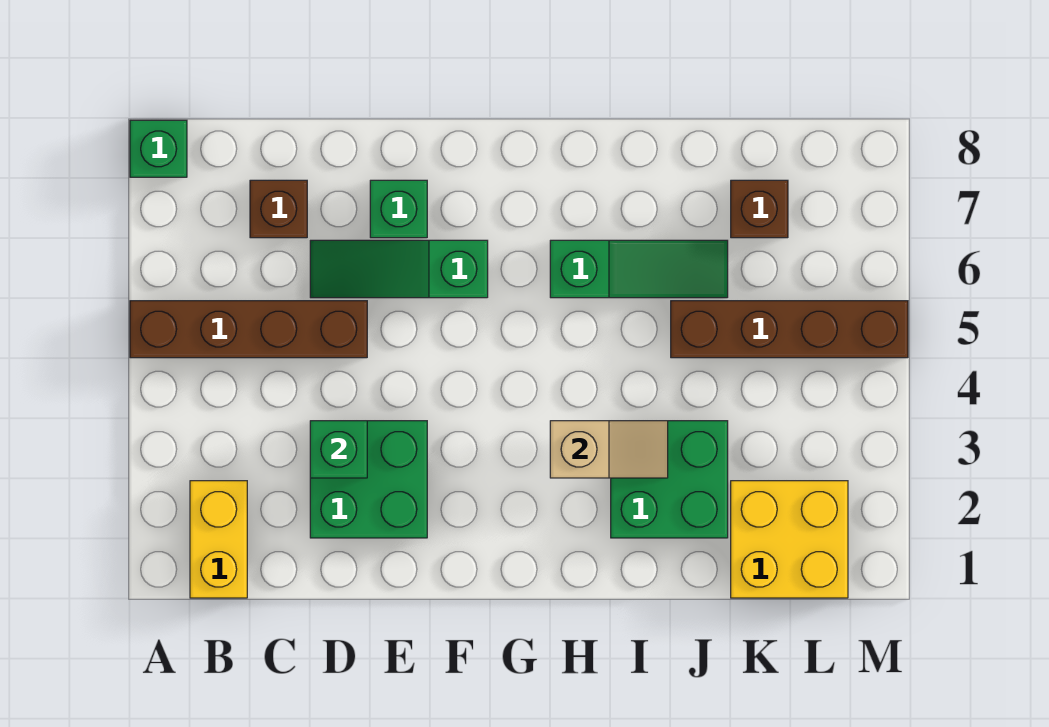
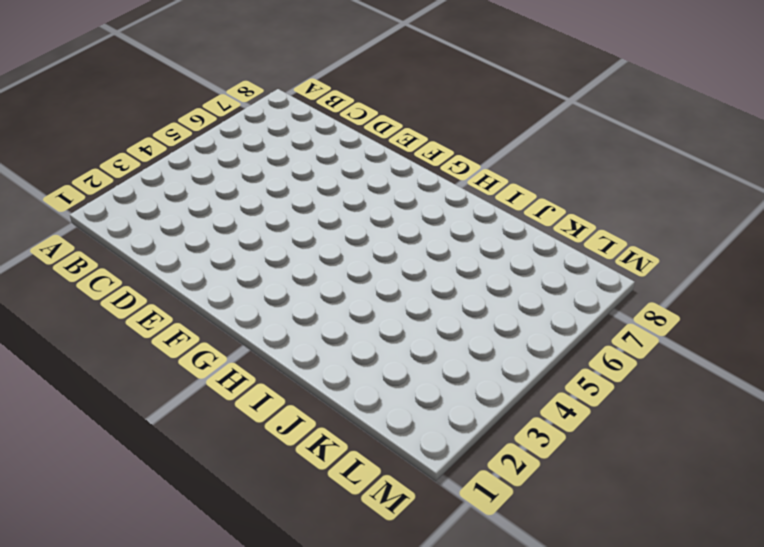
none -> brown brick A5:D5 level 1
none -> green brick A8 level 1
none -> yellow brick B1:B2 level 1

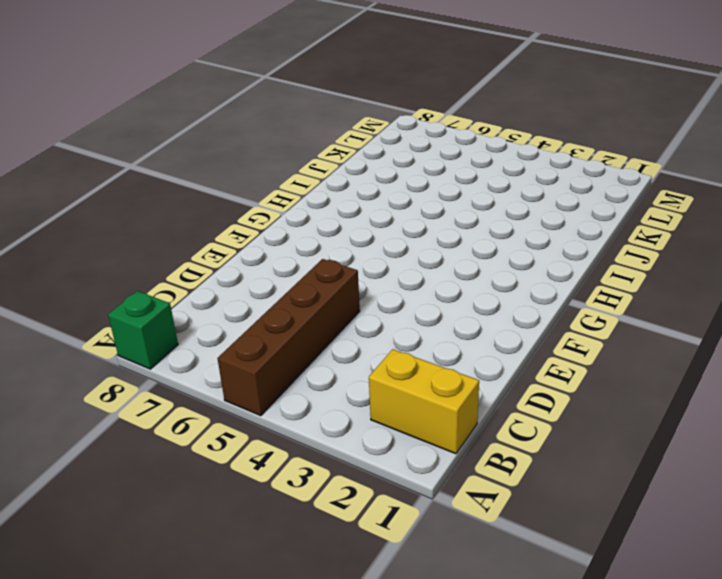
none -> brown brick C7 level 1
none -> green brick D2:E3 level 1
none -> green slope D6:F6 level 1 top F

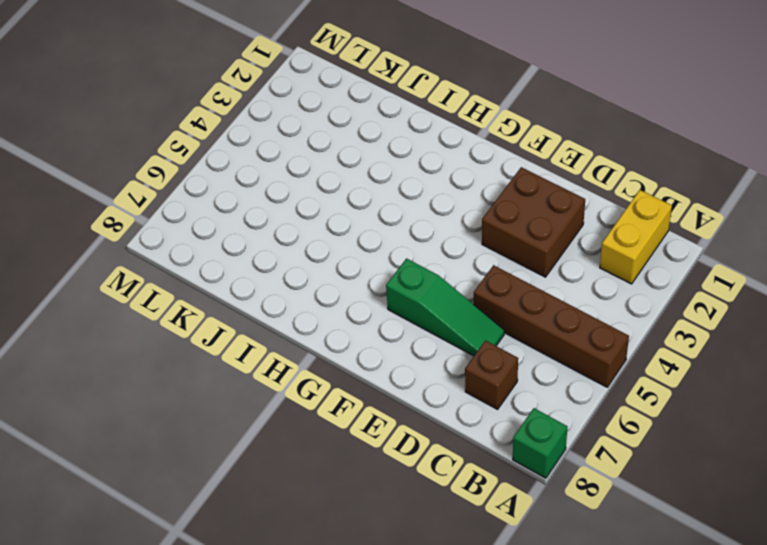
brown brick D2:E3 level 1 -> green brick D2:E3 level 1
none -> green brick E7 level 1
none -> green slope H6:J6 level 1 top H
none -> green brick I2:J3 level 1

